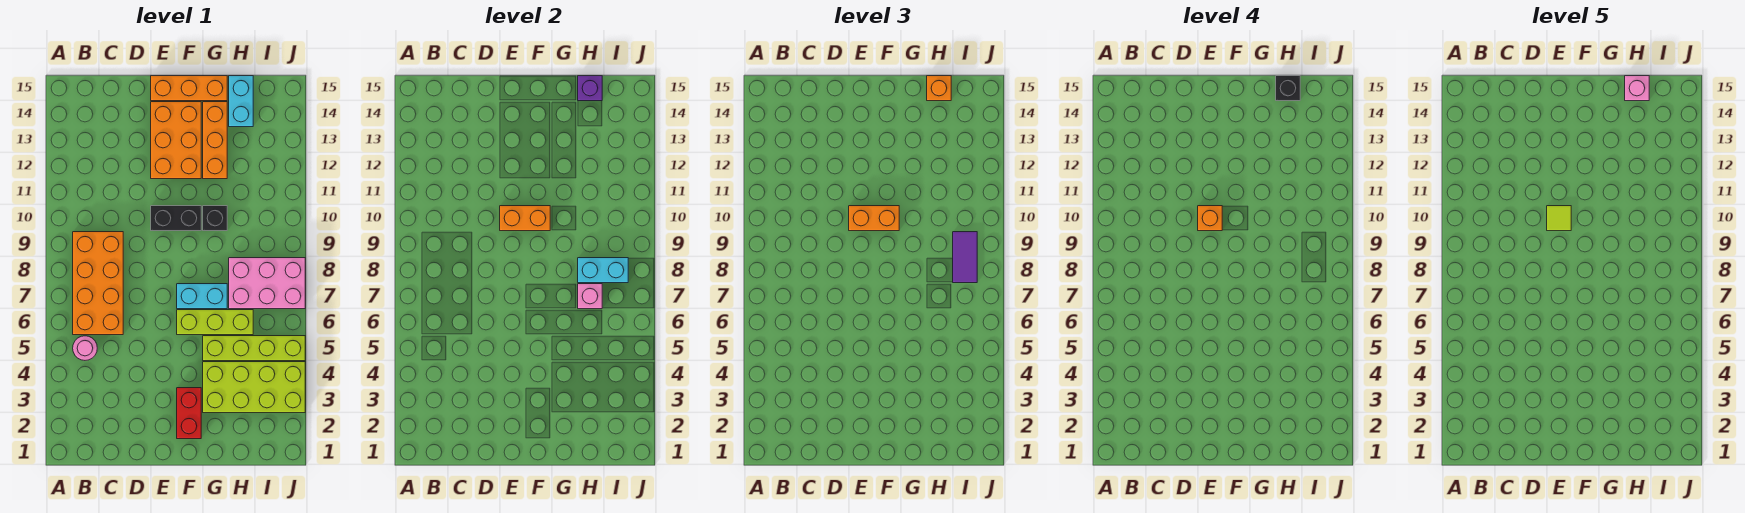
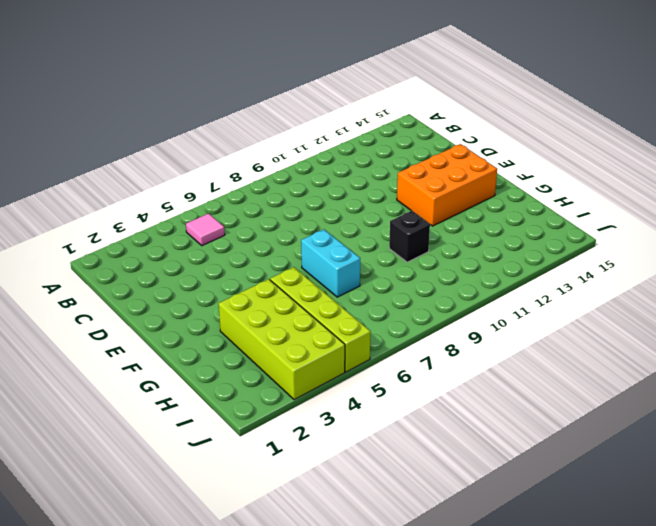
pink tile B5 level 1 -> pink round brick B5 level 1
none -> orange brick B6:C9 level 1
none -> black brick E10:F10 level 1
none -> orange brick E15:G15 level 1

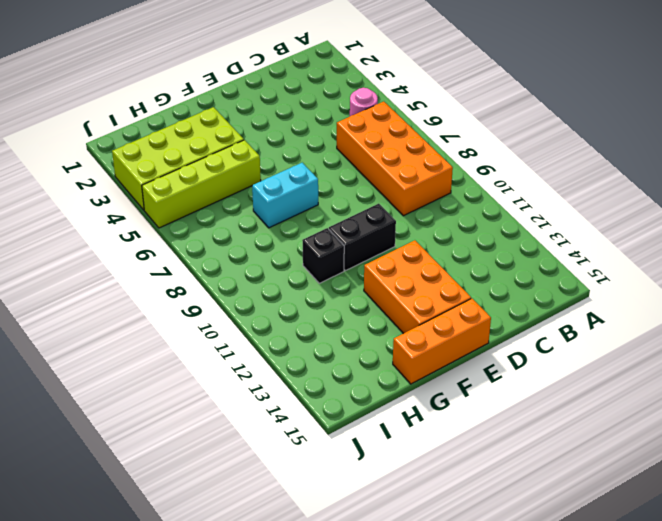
none -> red brick F2:F3 level 1
none -> lime brick F6:H6 level 1
none -> orange brick G12:G14 level 1

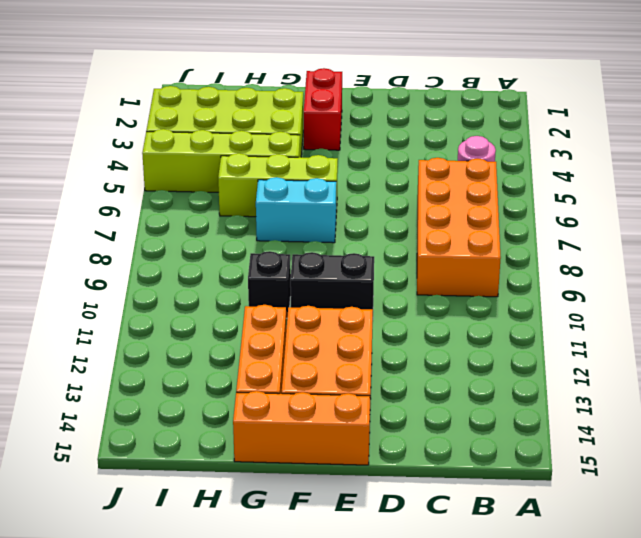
none -> pink brick H7:J8 level 1
none -> cyan brick H14:H15 level 1
none -> orange brick E10:F10 level 2

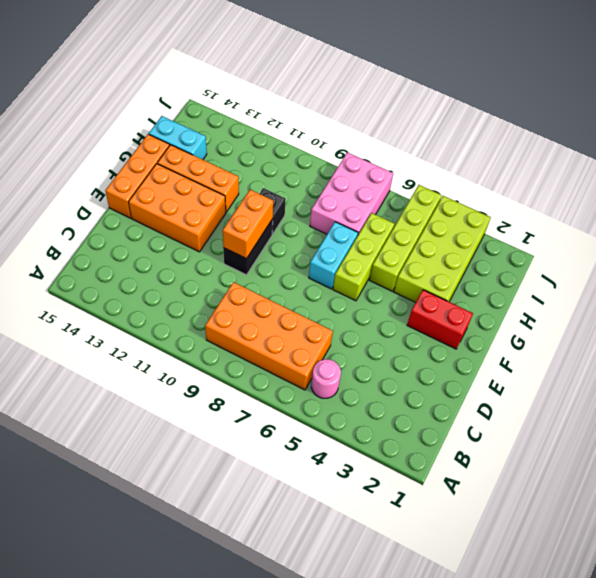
none -> pink brick H7 level 2
none -> cyan brick H8:I8 level 2
none -> purple brick H15 level 2

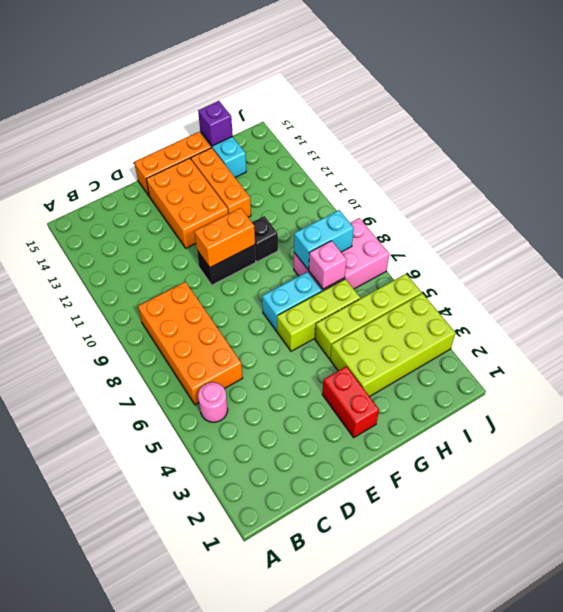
none -> orange brick E10:F10 level 3
none -> orange brick H15 level 3
none -> purple tile I8:I9 level 3

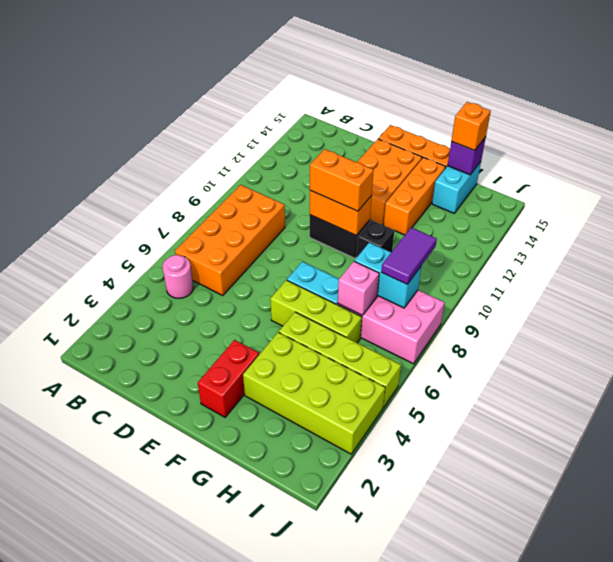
none -> orange brick E10 level 4
none -> black brick H15 level 4
none -> lime tile E10 level 5

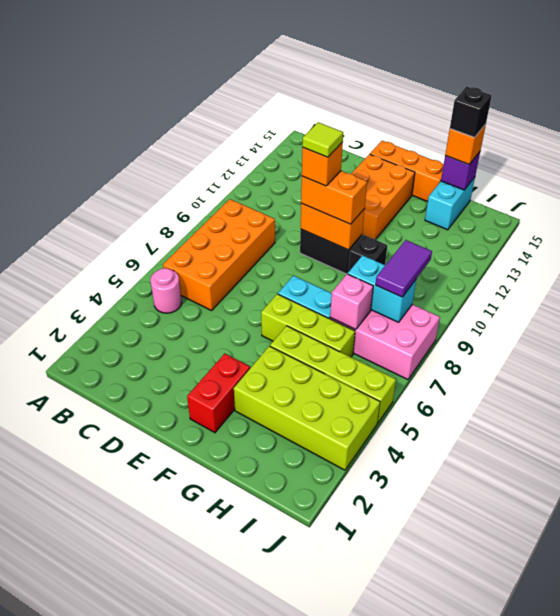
none -> orange brick G12:G14 level 1
none -> pink brick H15 level 5

